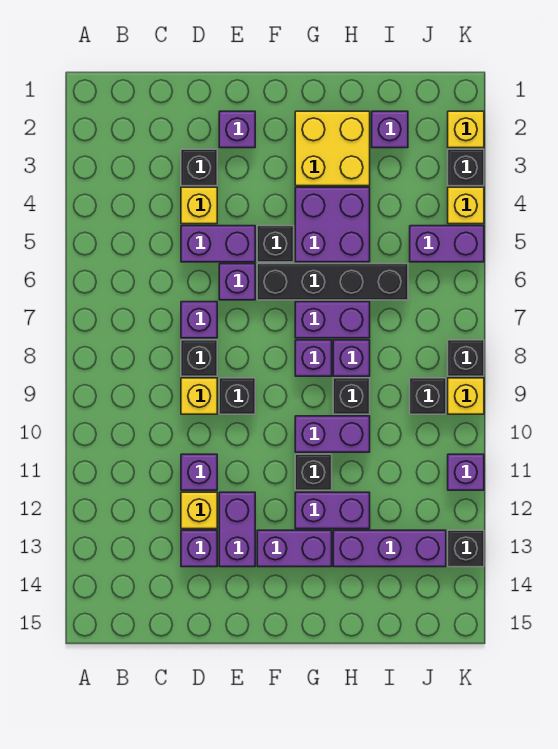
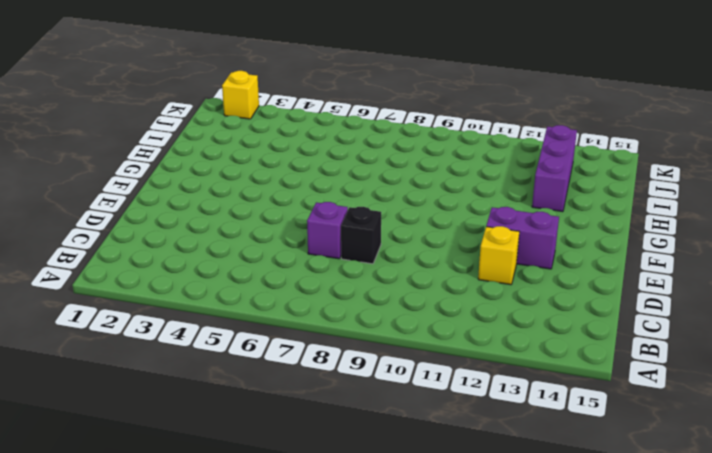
none -> black brick D3 level 1
none -> yellow brick D4 level 1
none -> purple brick D5:E5 level 1
none -> yellow brick D9 level 1

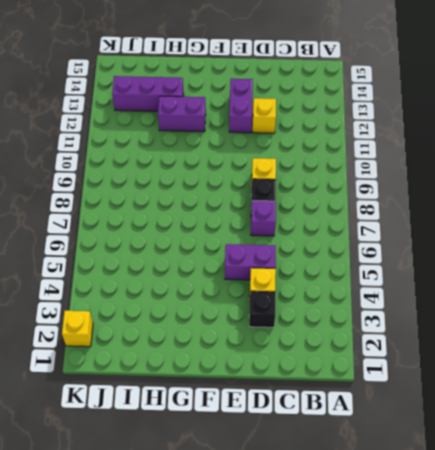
none -> purple brick D11 level 1
none -> purple brick D13 level 1
none -> purple brick E2 level 1
none -> purple brick E6 level 1

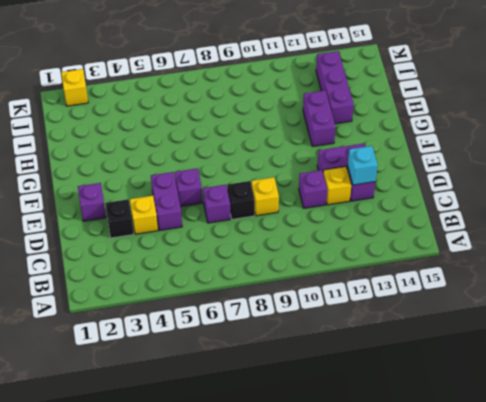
cyan brick D13 level 2 -> none
none -> black brick E9 level 1
none -> black brick F5 level 1
none -> black brick F6:I6 level 1
none -> purple brick F13:G13 level 1

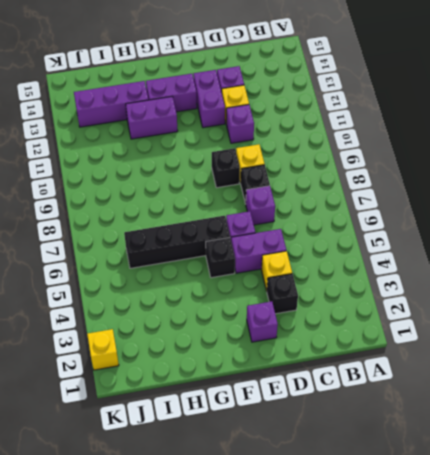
none -> yellow brick G2:H3 level 1
none -> purple brick G4:H5 level 1
none -> purple brick G7:H7 level 1
none -> purple brick G8 level 1

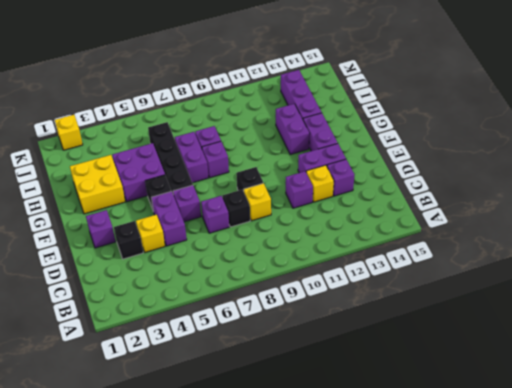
none -> purple brick G10:H10 level 1
none -> black brick G11 level 1
none -> black brick H9 level 1
none -> purple brick I2 level 1

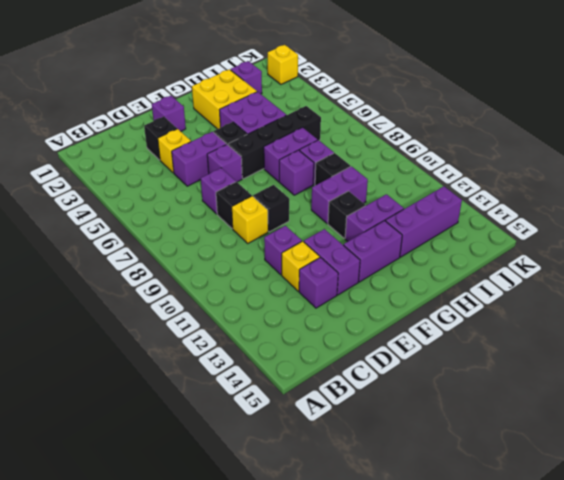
none -> purple brick J5:K5 level 1
none -> black brick J9 level 1
none -> black brick K3 level 1
none -> yellow brick K4 level 1

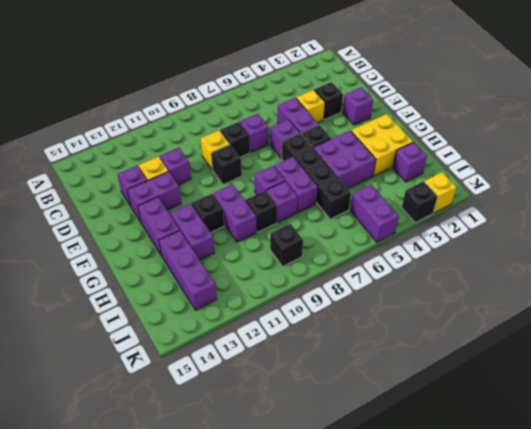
none -> yellow brick K4 level 1
none -> black brick K8 level 1
none -> yellow brick K9 level 1
none -> purple brick K11 level 1

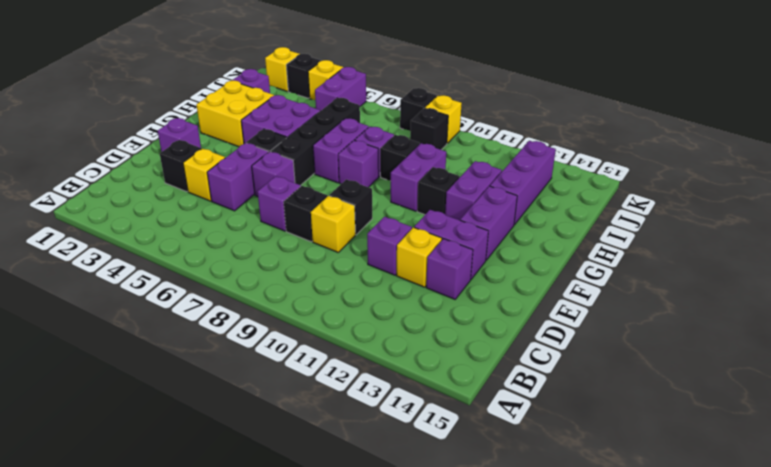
none -> purple brick K11 level 1
none -> black brick K13 level 1

